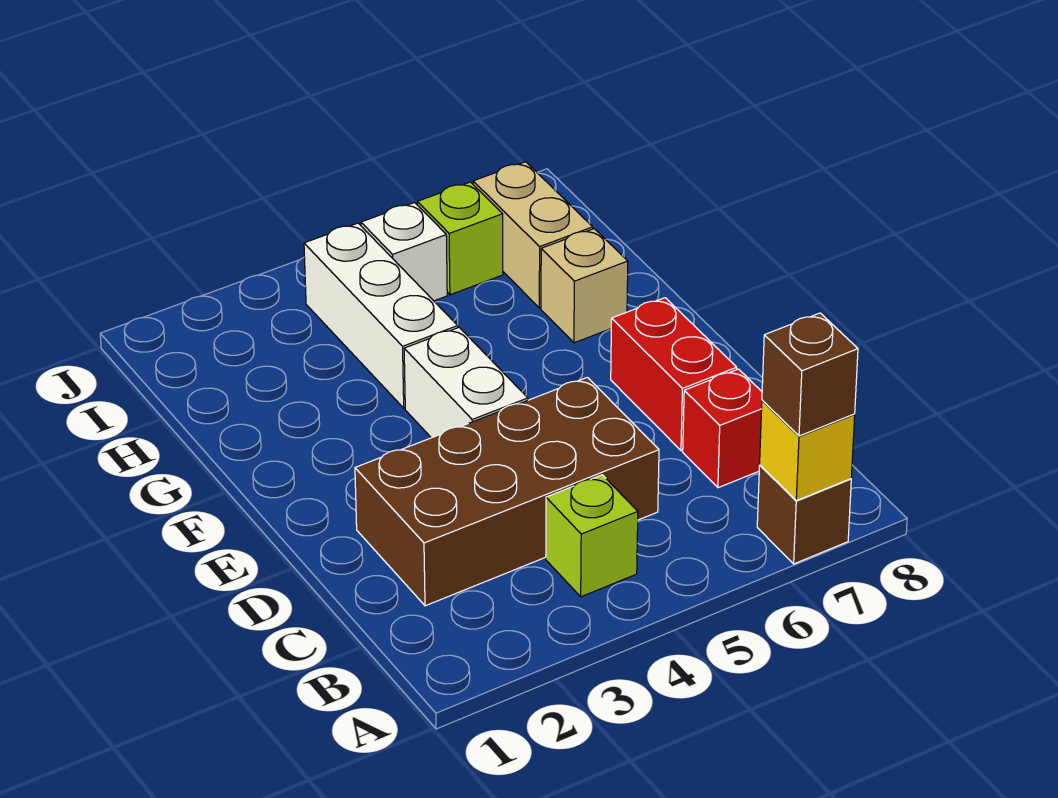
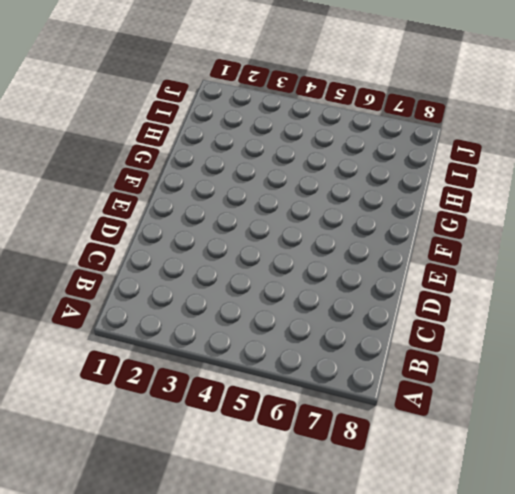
none -> brown brick A7 level 1
none -> lime brick B4 level 1
none -> brown brick C2:D5 level 1

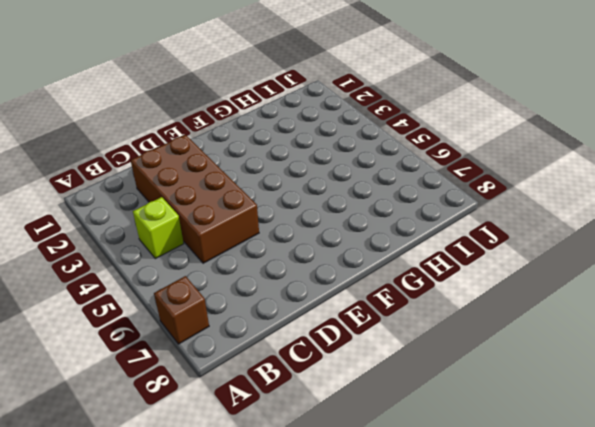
none -> red brick C7 level 1
none -> red brick D7:E7 level 1
none -> white brick E4:F4 level 1

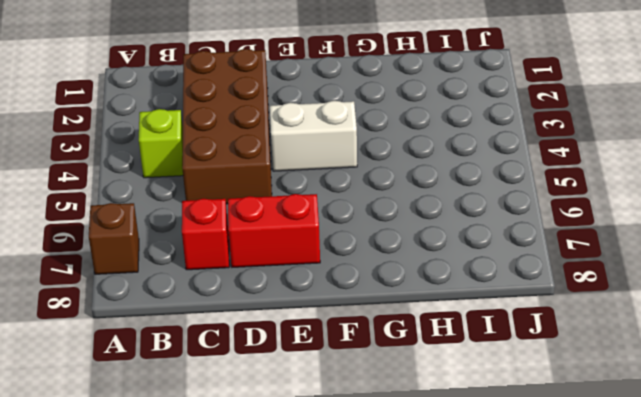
none -> white brick G4:I4 level 1
none -> tan brick G7 level 1
none -> tan brick H7:I7 level 1

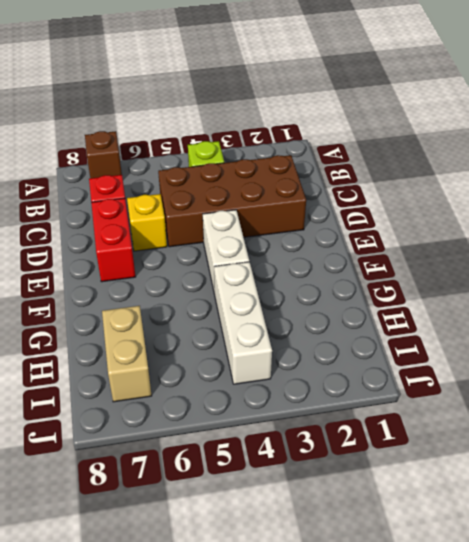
yellow brick D6 level 1 -> yellow brick A7 level 2
none -> tan brick G7 level 1
none -> white brick I5 level 1
none -> lime brick I6 level 1

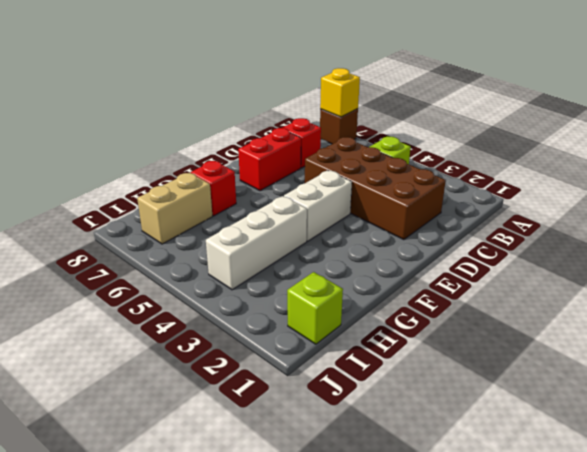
red brick G7 level 1 -> tan brick G7 level 1
lime brick I1 level 1 -> lime brick I6 level 1
none -> white brick I5 level 1
none -> brown brick A7 level 3

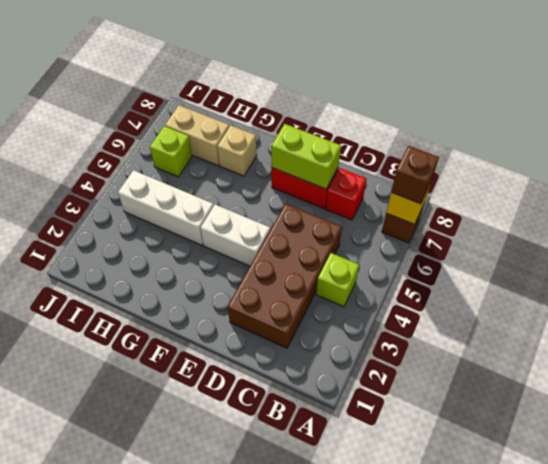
lime brick D7:E7 level 2 -> none
none -> white brick I5 level 1

